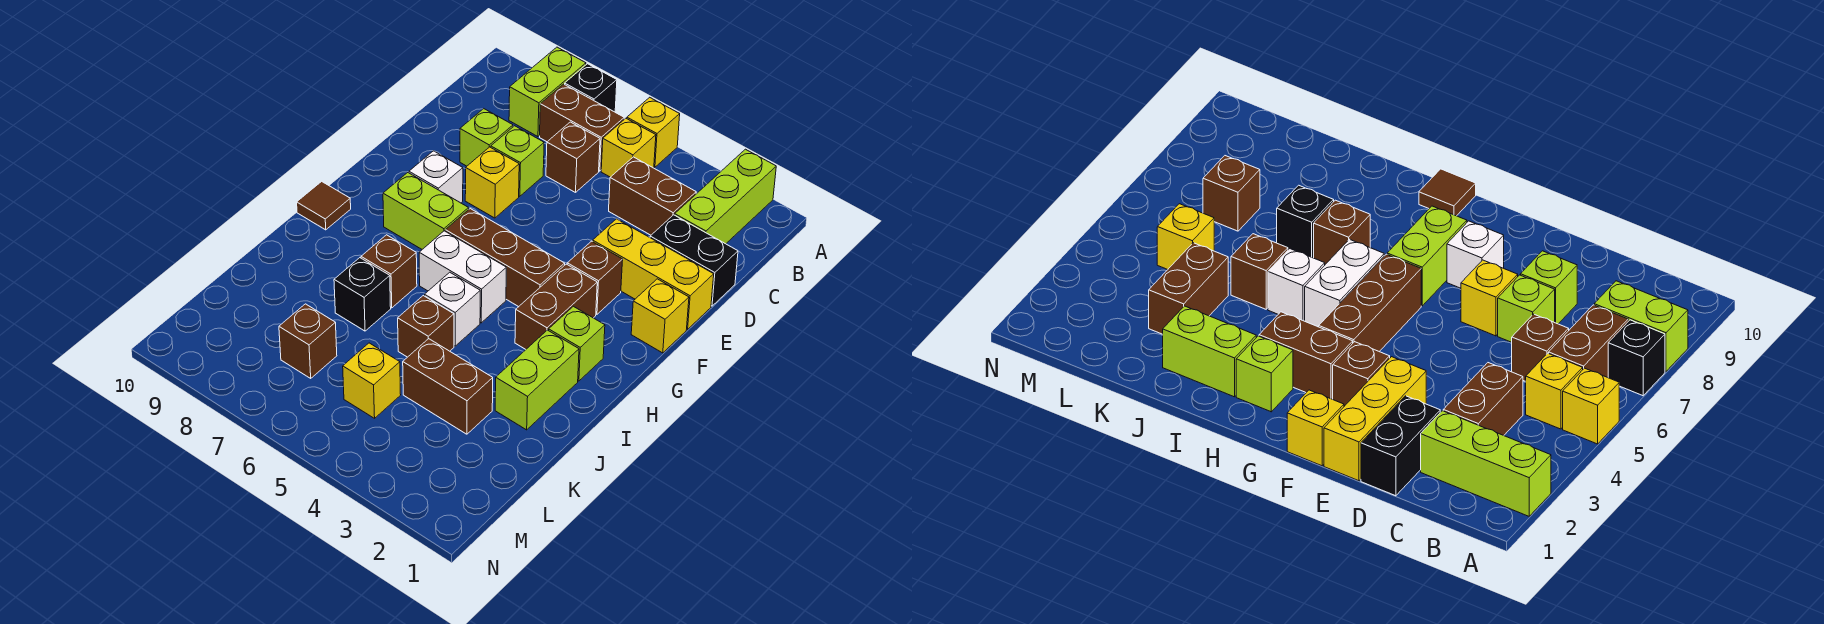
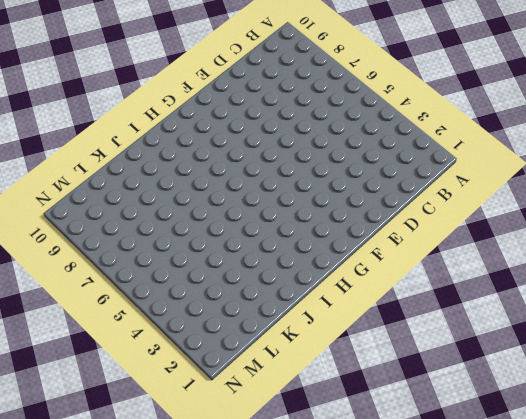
none -> lime brick A2:C2 level 1
none -> yellow brick A5 level 1
none -> black brick A7 level 1
none -> lime brick A8:B8 level 1

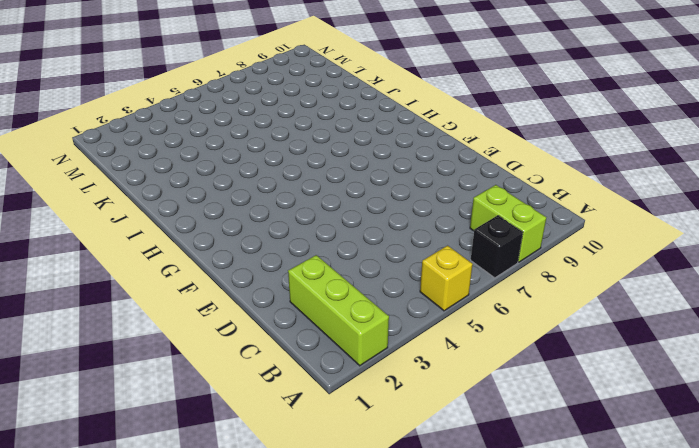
none -> yellow brick B5 level 1
none -> brown brick B6:B7 level 1
none -> brown brick C3:C4 level 1
none -> brown brick C6 level 1

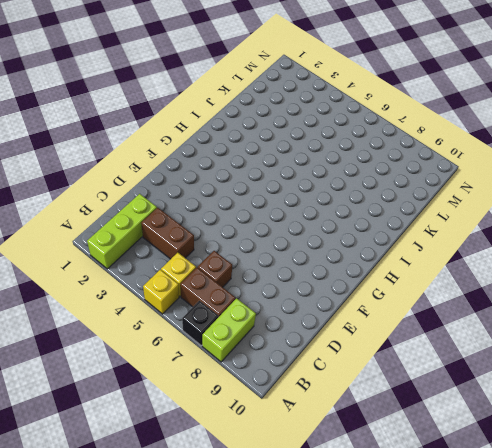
none -> black brick D1:D2 level 1
none -> lime brick D7 level 1
none -> lime brick D8 level 1
none -> yellow brick E1:E3 level 1

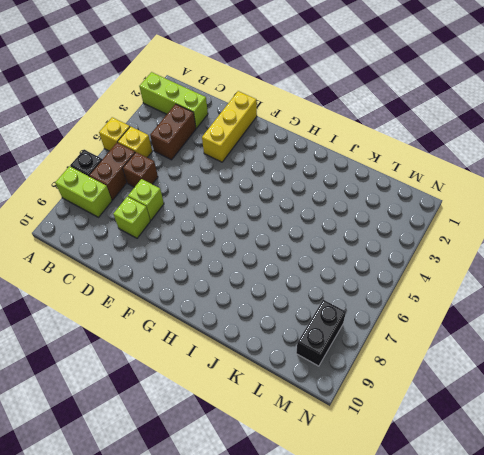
black brick M8:M9 level 1 -> black brick D1:D2 level 1
none -> yellow brick E7 level 1
none -> yellow brick F1 level 1
none -> brown brick F3 level 1
none -> white brick F8 level 1

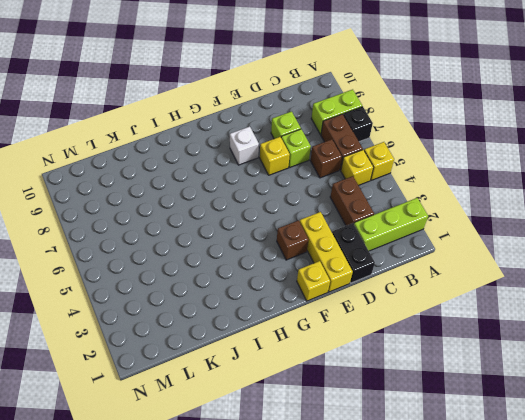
none -> brown brick G3:H3 level 1
none -> brown brick G4:G6 level 1
none -> lime brick G7:G8 level 1
none -> lime brick H2 level 1

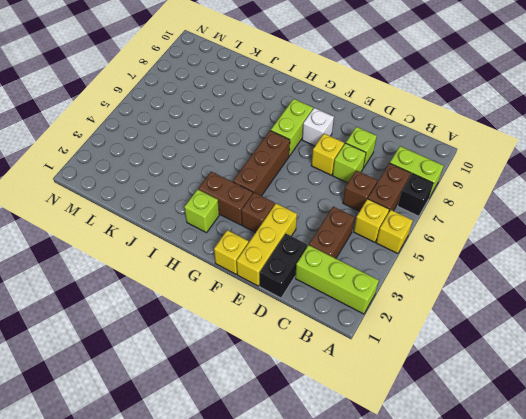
none -> white brick H5:H6 level 1
none -> brown tile H10 level 1
none -> lime brick I2:J2 level 1
none -> white brick I5 level 1

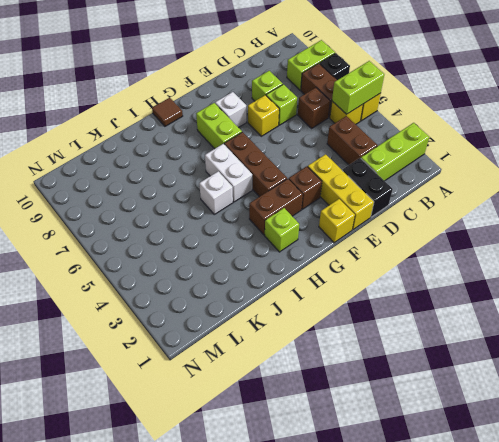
lime brick A5:B5 level 2 -> lime brick I2:J2 level 1
none -> brown brick I7 level 1
none -> brown brick J5 level 1
none -> black brick J7 level 1
none -> brown brick K3:K4 level 1

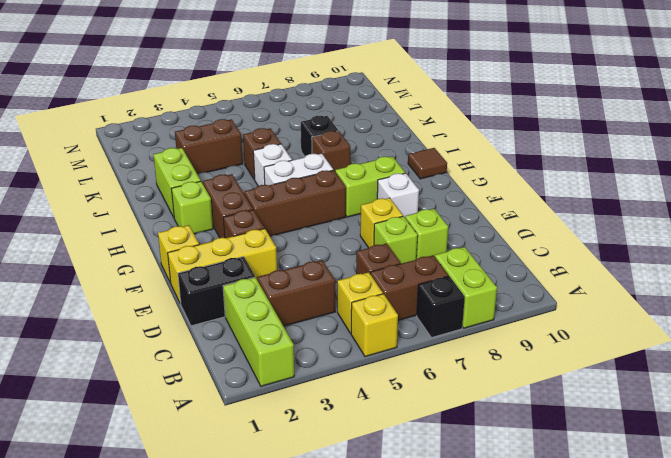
none -> yellow brick L5 level 1
none -> brown brick L7 level 1

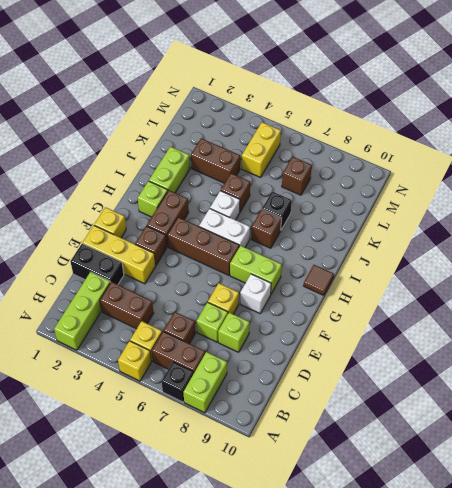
yellow brick L5:M5 level 1 -> yellow brick L5 level 1

